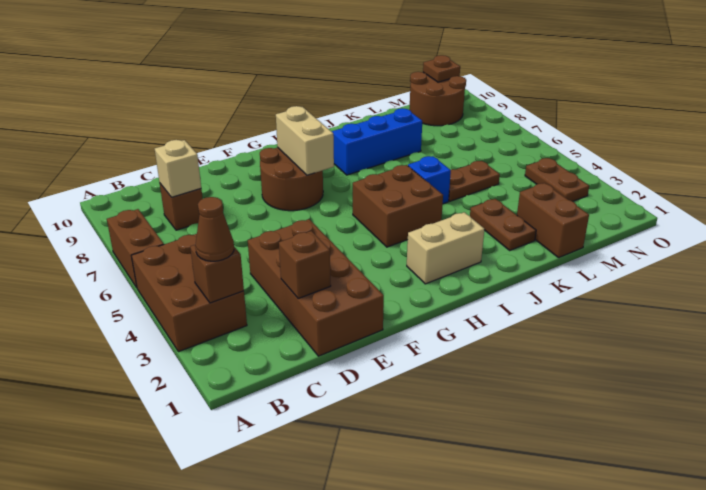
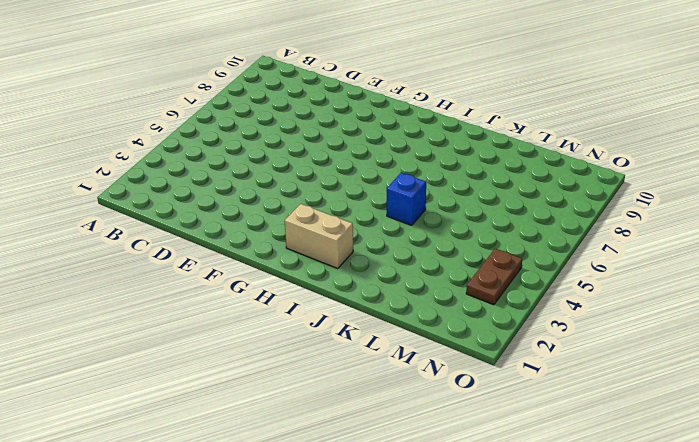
none -> brown brick A3:B5 level 1
none -> brown brick A6:A7 level 1
none -> brown brick C8 level 1

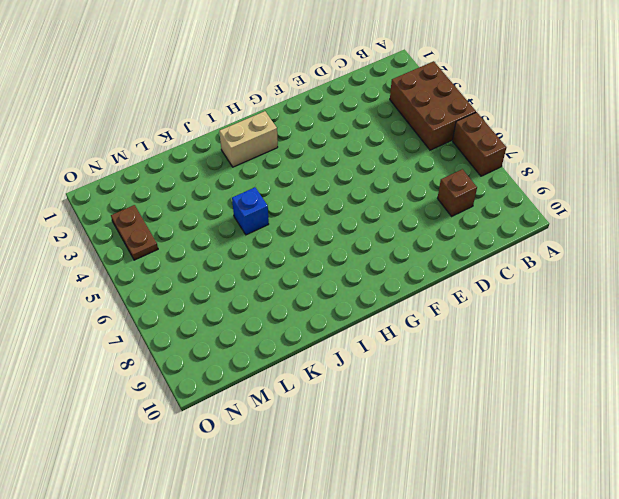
none -> brown brick D1:E4 level 1
none -> brown round brick F7:G8 level 1
none -> brown brick H4:I5 level 1

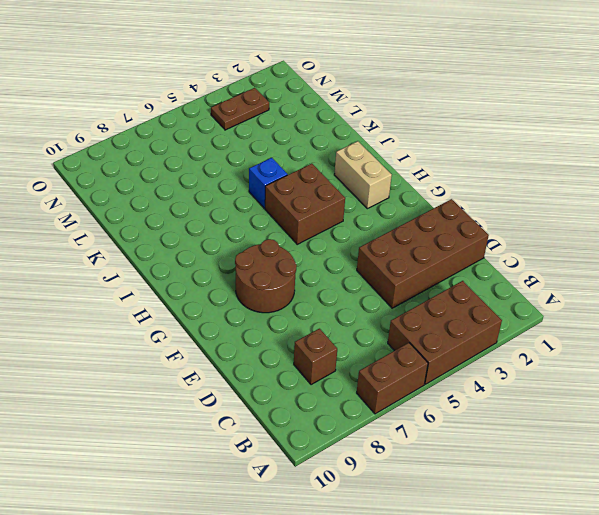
none -> blue brick I8:K8 level 1
none -> brown plate K2:K3 level 1
none -> brown plate K5:L5 level 1

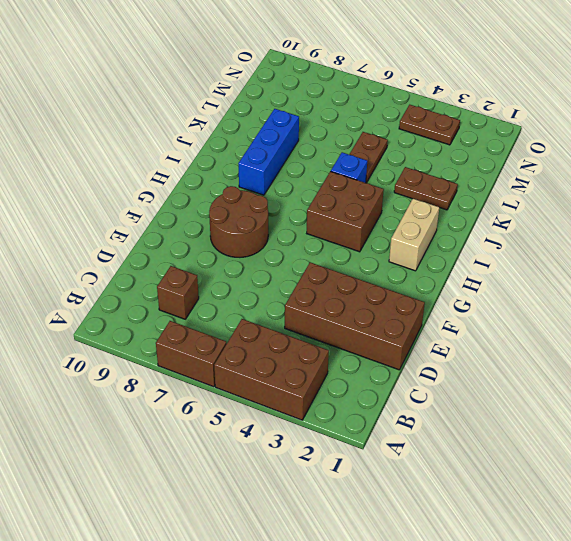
none -> brown brick L1:L2 level 1
none -> brown round brick M9:N10 level 1
none -> brown brick B3 level 2

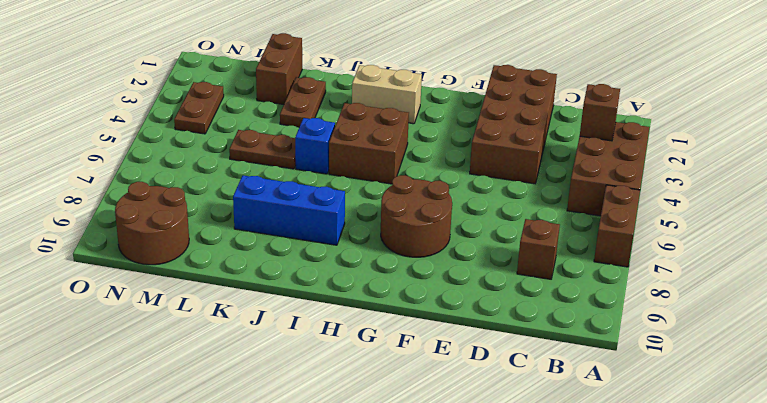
none -> tan brick C8 level 2
none -> brown brick D2 level 2
none -> tan brick G7:G8 level 2

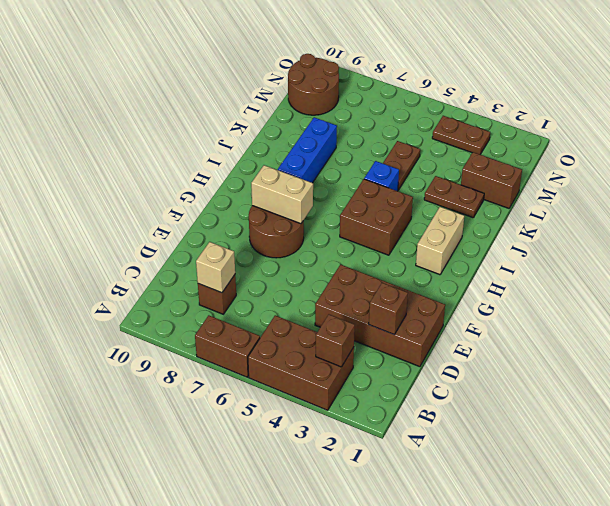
none -> brown plate N10 level 2
none -> brown cone B3 level 3

